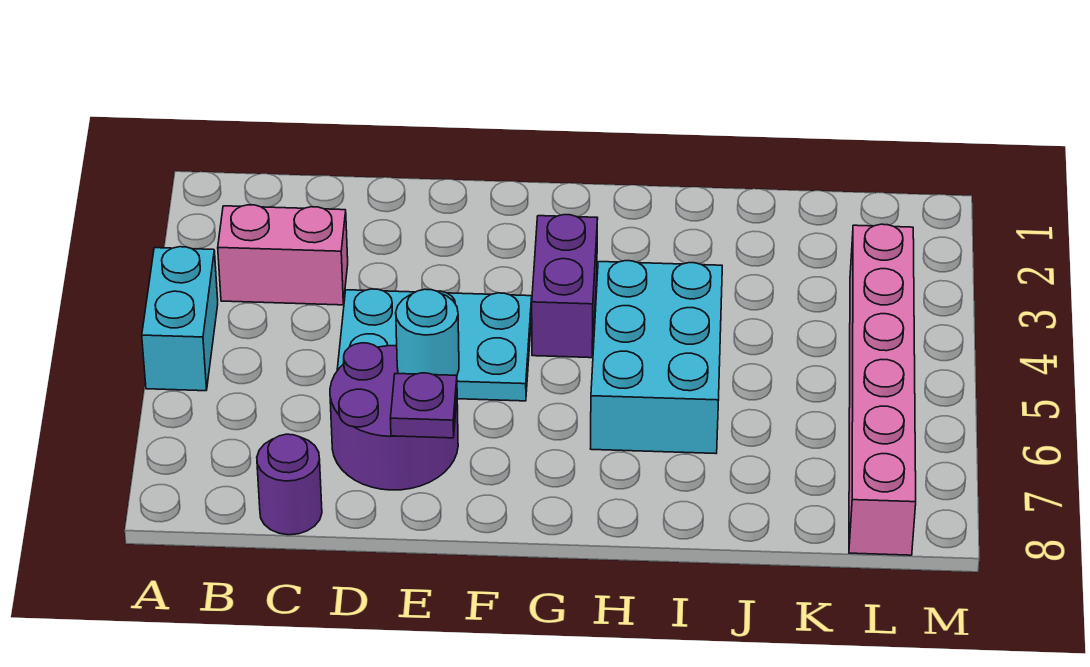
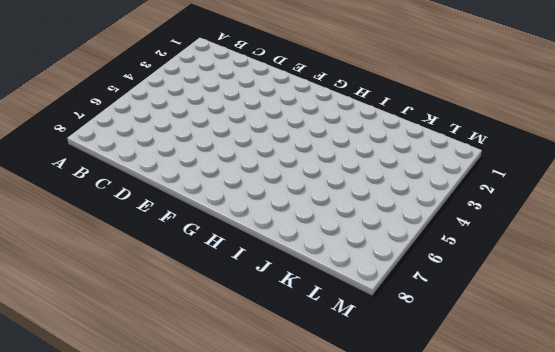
none -> cyan brick A4:A5 level 1
none -> pink brick B3:C3 level 1

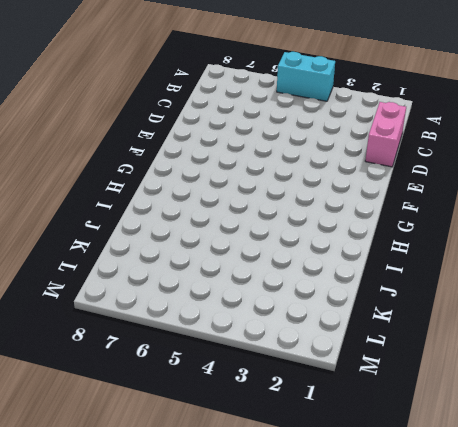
pink brick C1:D1 level 1 -> pink brick B3:C3 level 1
none -> purple round brick C8 level 1
none -> cyan plate D4:F5 level 1

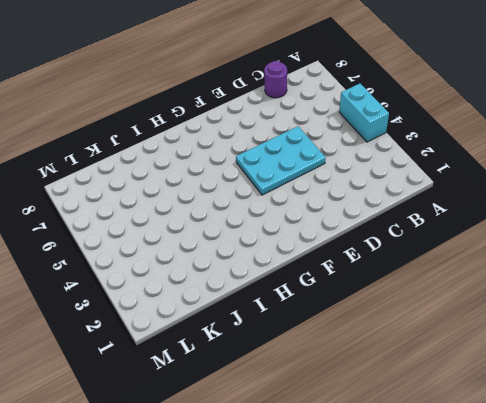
none -> pink brick B3:C3 level 1
none -> purple round brick D6:E7 level 1

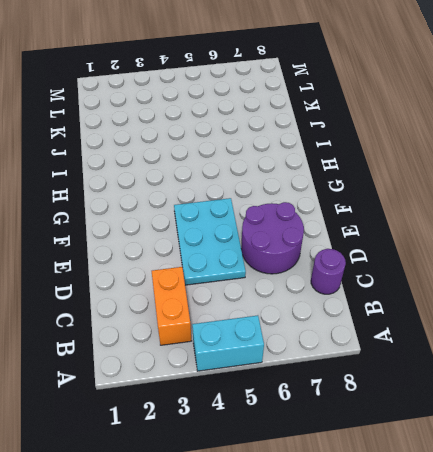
orange brick B3:C3 level 1 -> pink brick B3:C3 level 1
none -> purple brick G3:G4 level 1
none -> cyan brick H4:I6 level 1

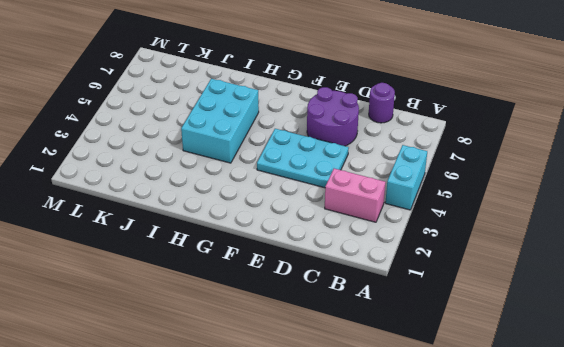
none -> purple brick G3:G4 level 1
none -> pink brick L3:L8 level 1

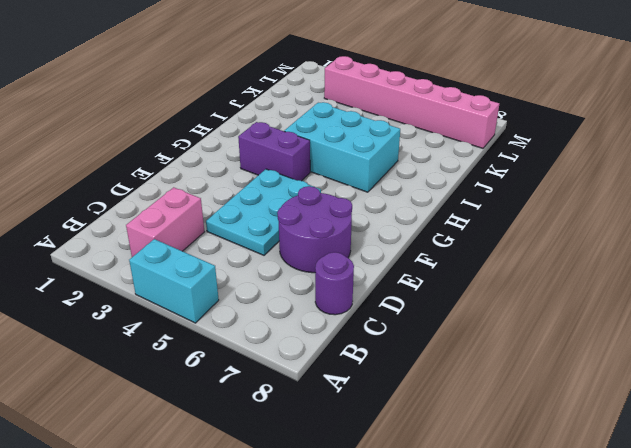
none -> cyan round brick E6 level 2
none -> purple plate E7 level 2

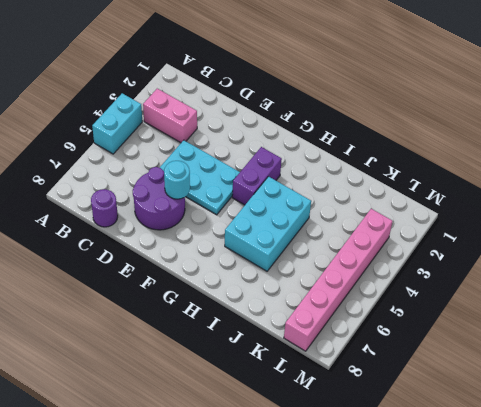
none -> purple plate E7 level 2

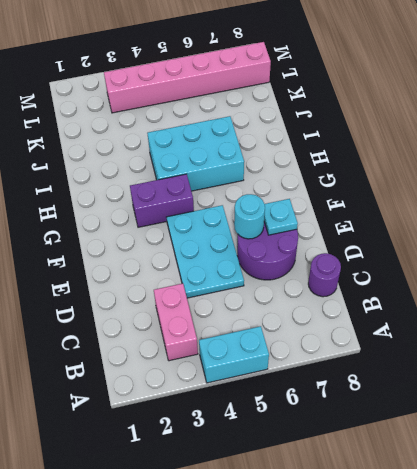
cyan plate E7 level 2 -> purple plate E7 level 2

